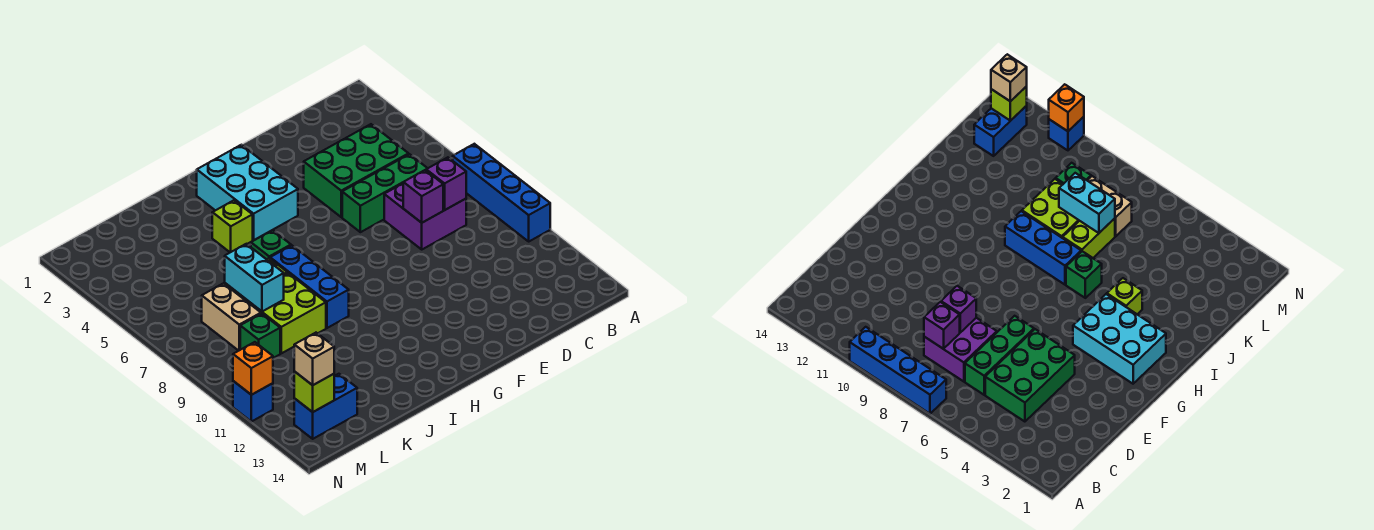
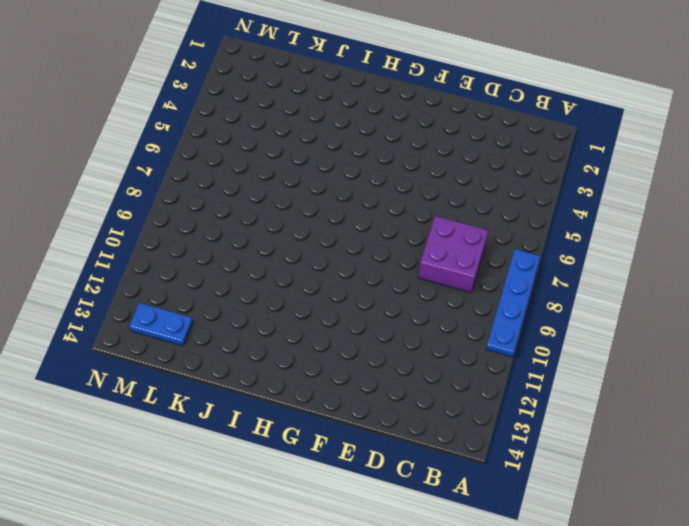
blue plate A7:A10 level 1 -> blue brick A7:A10 level 1
blue plate L13:M13 level 1 -> blue brick L13:M13 level 1
none -> green brick C4:E5 level 1
none -> green brick C6:E6 level 1
none -> cyan brick G2:H4 level 1

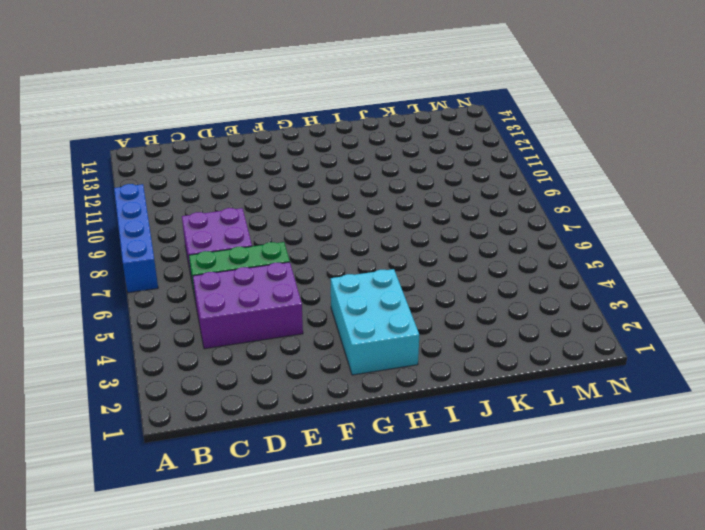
purple brick C4:E5 level 1 -> green brick C4:E5 level 1
none -> lime brick I4 level 1
none -> green brick I6 level 1
none -> blue brick I7:I9 level 1

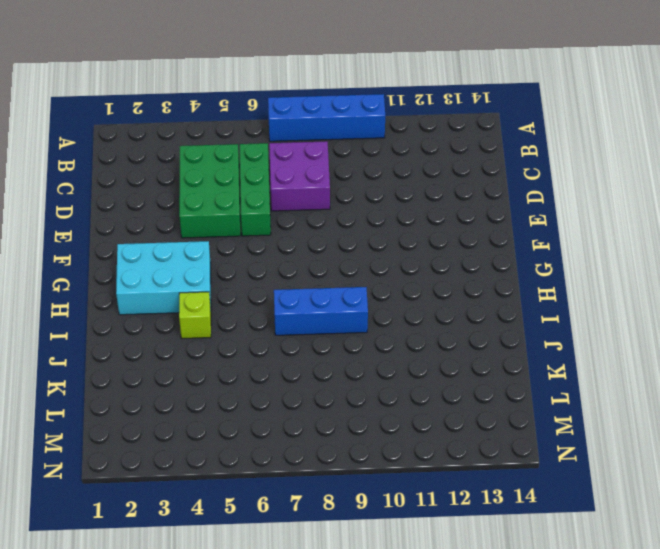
none -> green brick I6 level 1
none -> lime brick J7:K7 level 1
none -> lime brick J8:K9 level 1

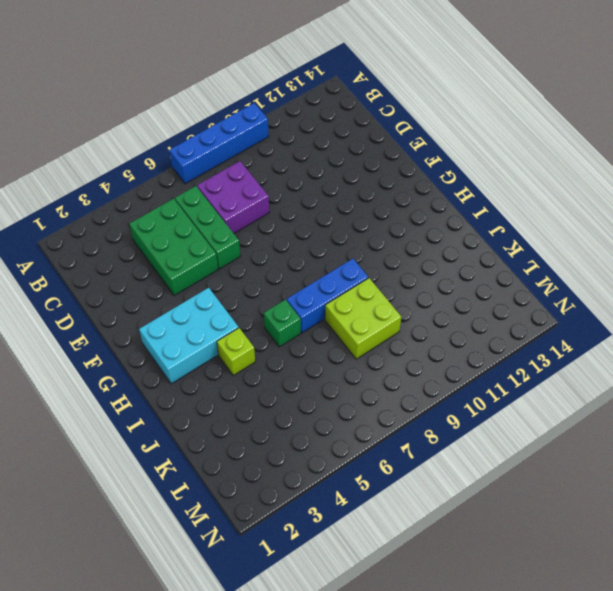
none -> lime brick J7:K7 level 1
none -> tan brick L7:L8 level 1
none -> green brick L9 level 1

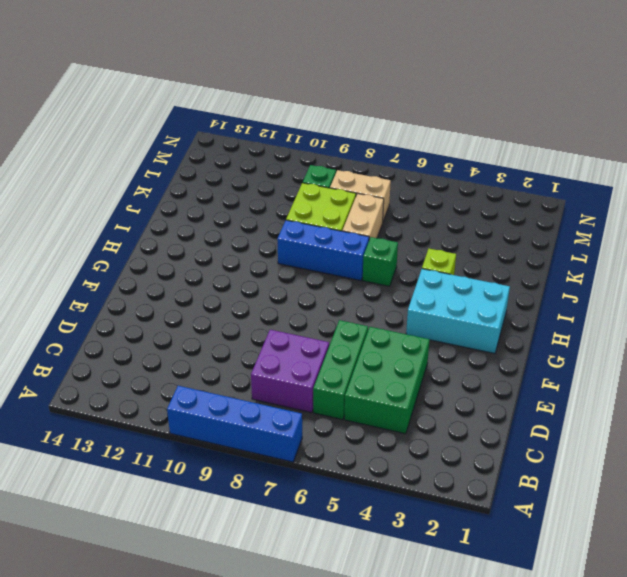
tan brick J7:K7 level 1 -> lime brick J7:K7 level 1
none -> blue brick L13:M13 level 1
none -> blue brick N11 level 1
none -> purple brick C8 level 2

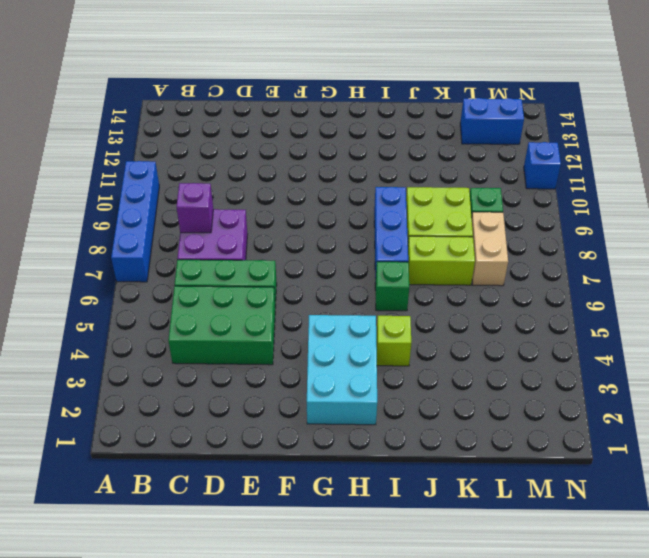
none -> purple brick D8 level 2
none -> cyan brick K7:K8 level 2
none -> lime brick M13 level 2

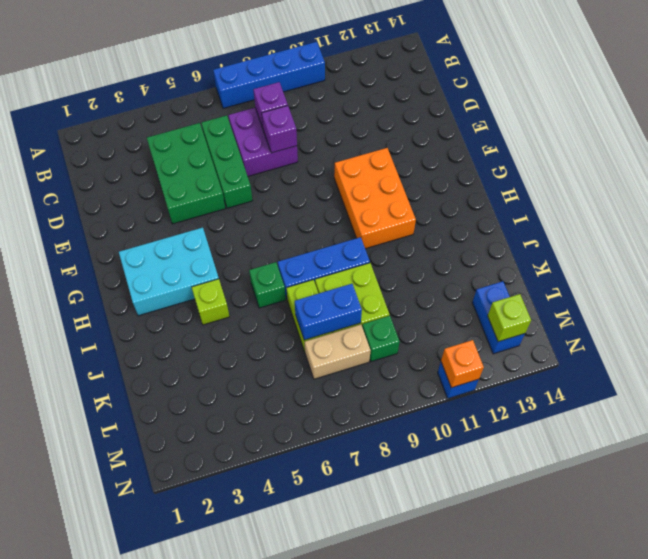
orange brick F10:H11 level 1 -> none
blue brick K7:K8 level 2 -> cyan brick K7:K8 level 2
none -> tan brick M13 level 3

